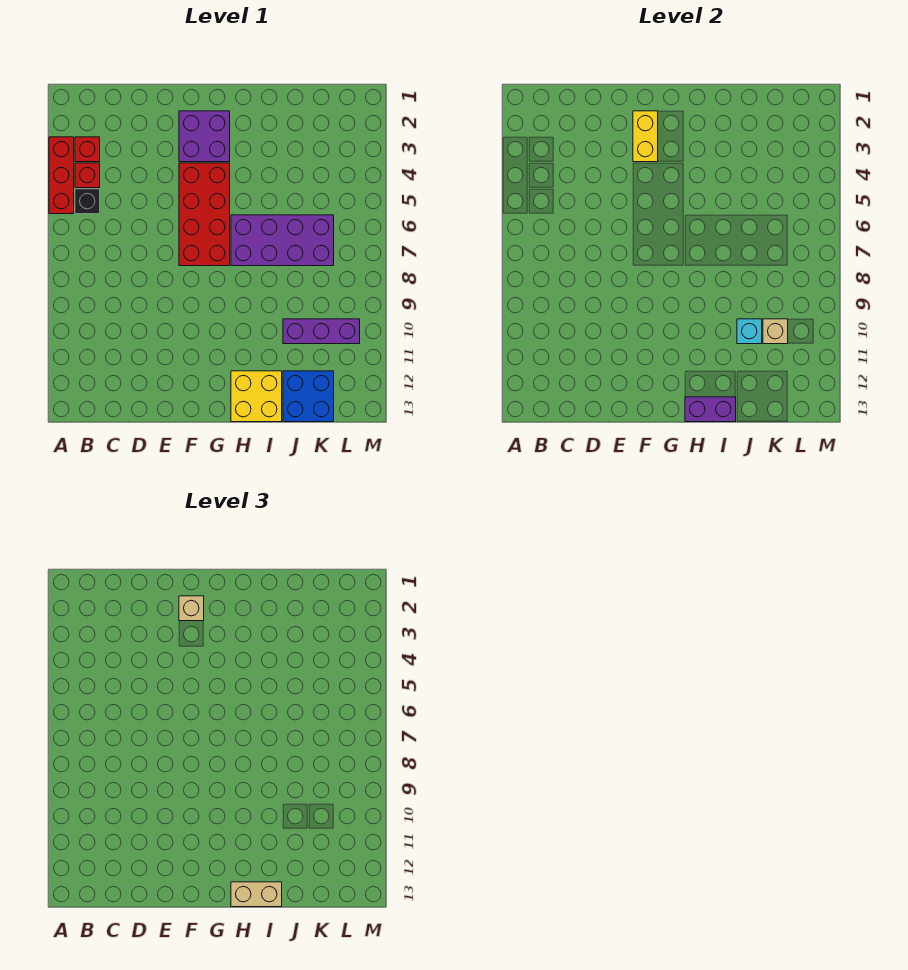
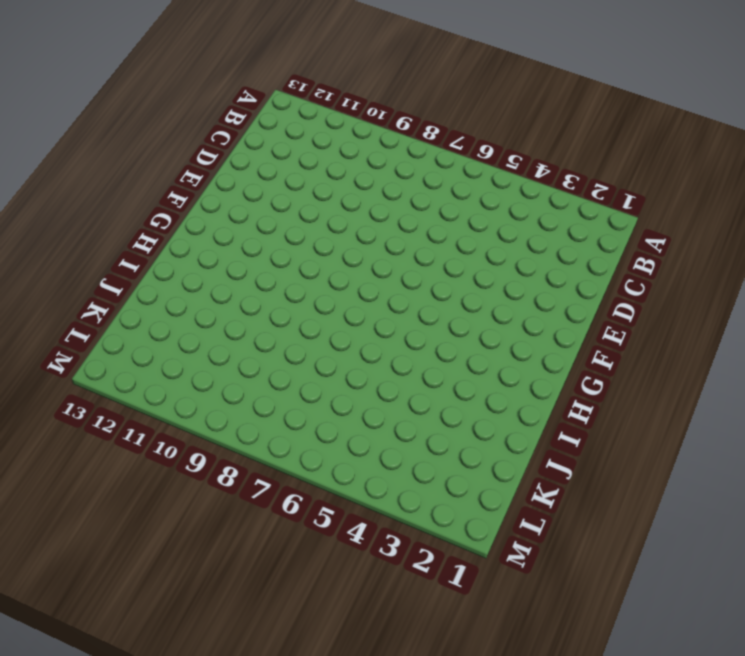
none -> red brick A3:A5 level 1
none -> red brick B3 level 1
none -> red brick B4 level 1

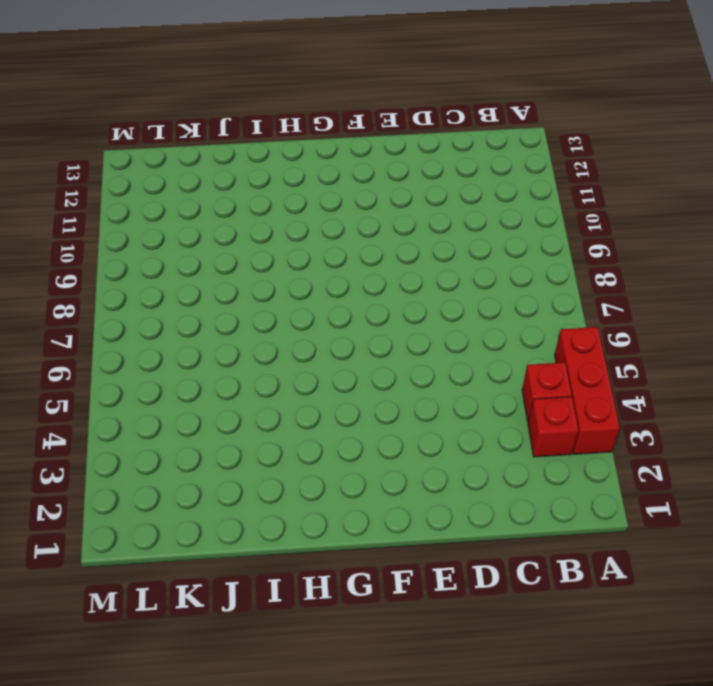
none -> black brick B5 level 1
none -> purple brick F2:G3 level 1
none -> red brick F4:G7 level 1

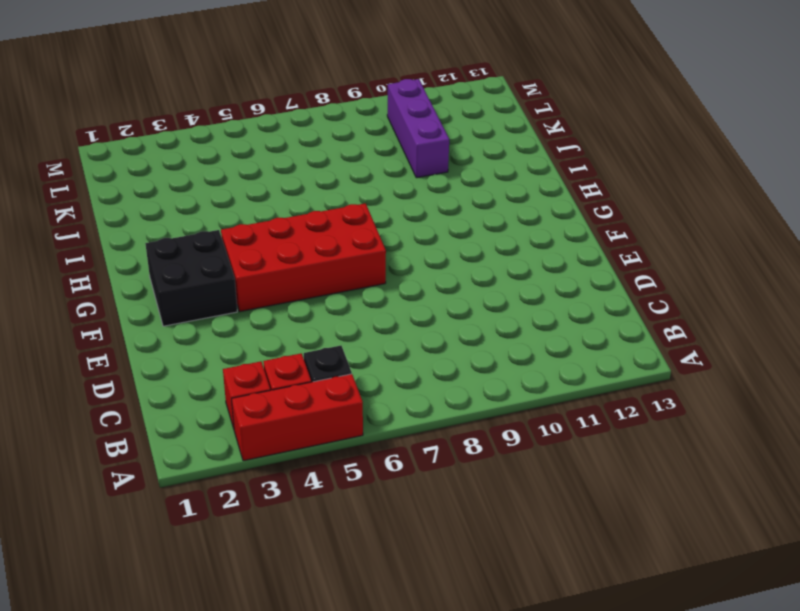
black brick F2:G3 level 1 -> purple brick F2:G3 level 1
none -> purple brick H6:K7 level 1
none -> yellow brick H12:I13 level 1
none -> blue brick J12:K13 level 1

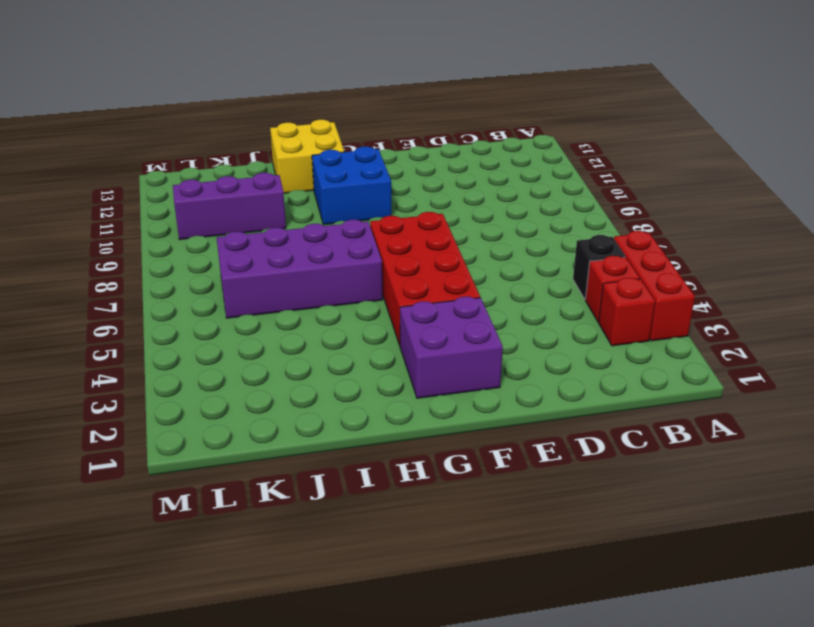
blue brick G10:H11 level 1 -> blue brick J12:K13 level 1
none -> yellow brick F2:F3 level 2
none -> purple brick H13:I13 level 2
none -> cyan brick J10 level 2

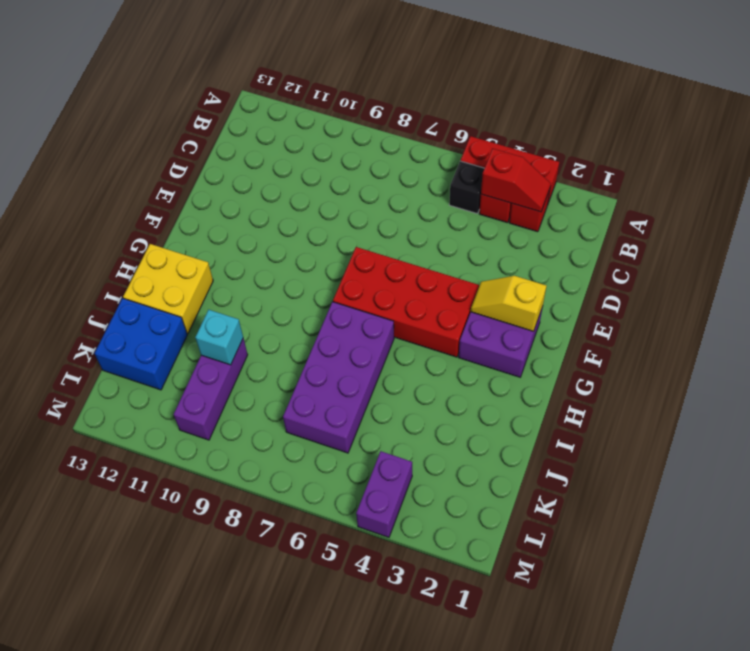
red slope B3:B4 level 2 top 4 -> none
yellow slope F2:F3 level 2 top 2 -> yellow brick F2:F3 level 2
purple brick L4:M4 level 1 -> purple brick H13:I13 level 2
none -> tan brick K10 level 2
none -> tan brick F2 level 3
none -> tan brick H13:I13 level 3

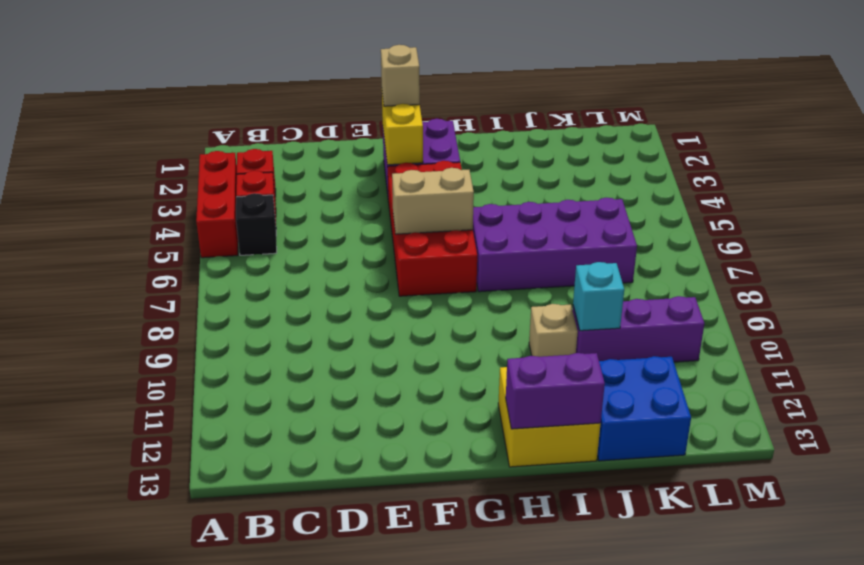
tan brick F6:G6 level 2 -> tan brick H13:I13 level 3
tan brick I10 level 1 -> tan brick K10 level 2

